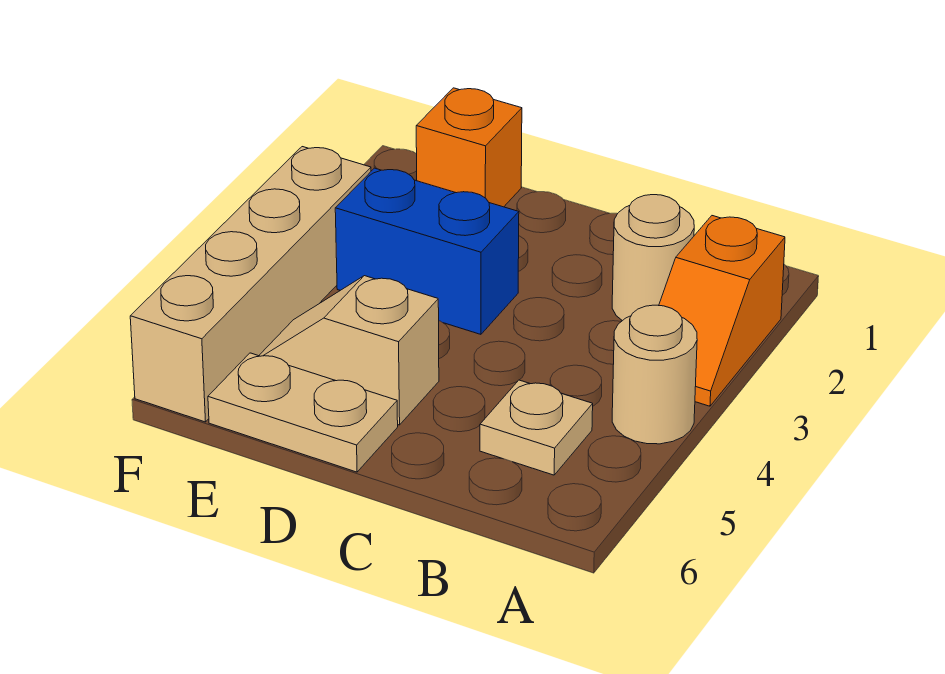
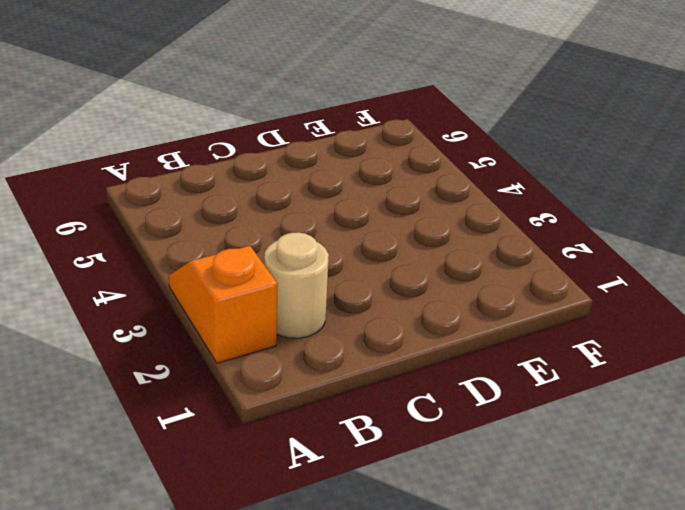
none -> tan round brick A4 level 1
none -> tan plate B5 level 1

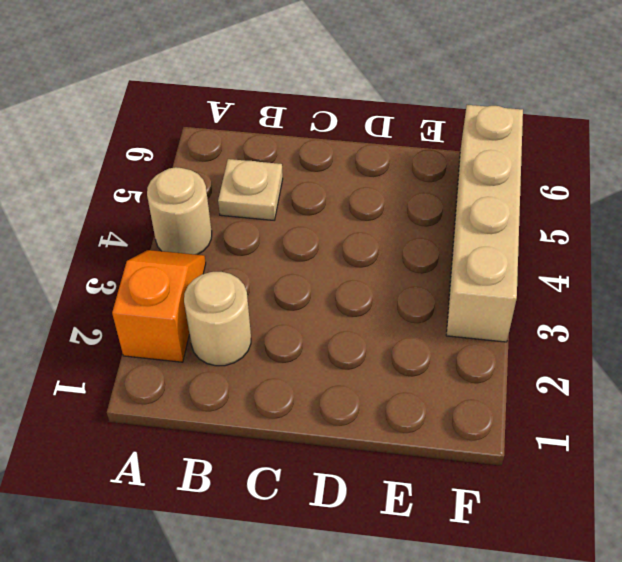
none -> blue brick D3:E3 level 1
none -> tan slope D5:E5 level 1 top D

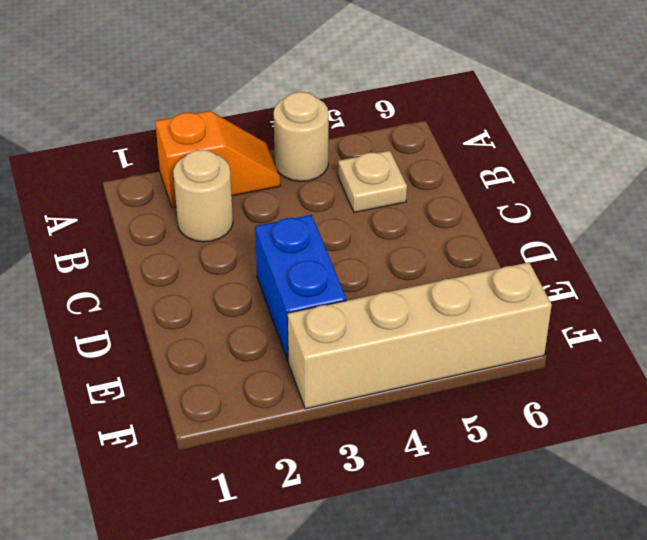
none -> tan slope D5:E5 level 1 top D
none -> tan plate D6:E6 level 1

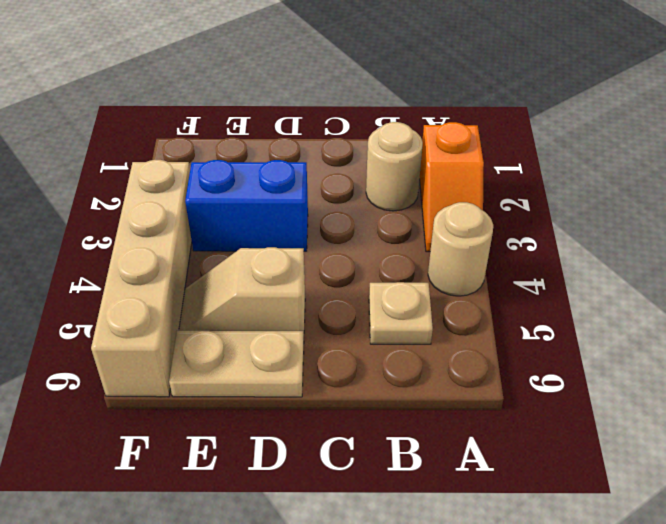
none -> orange brick E1 level 1

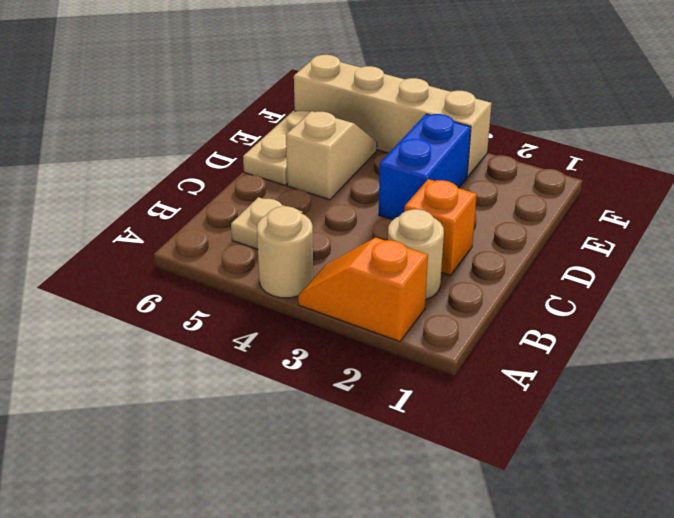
orange brick C2 level 1 -> orange brick E1 level 1

